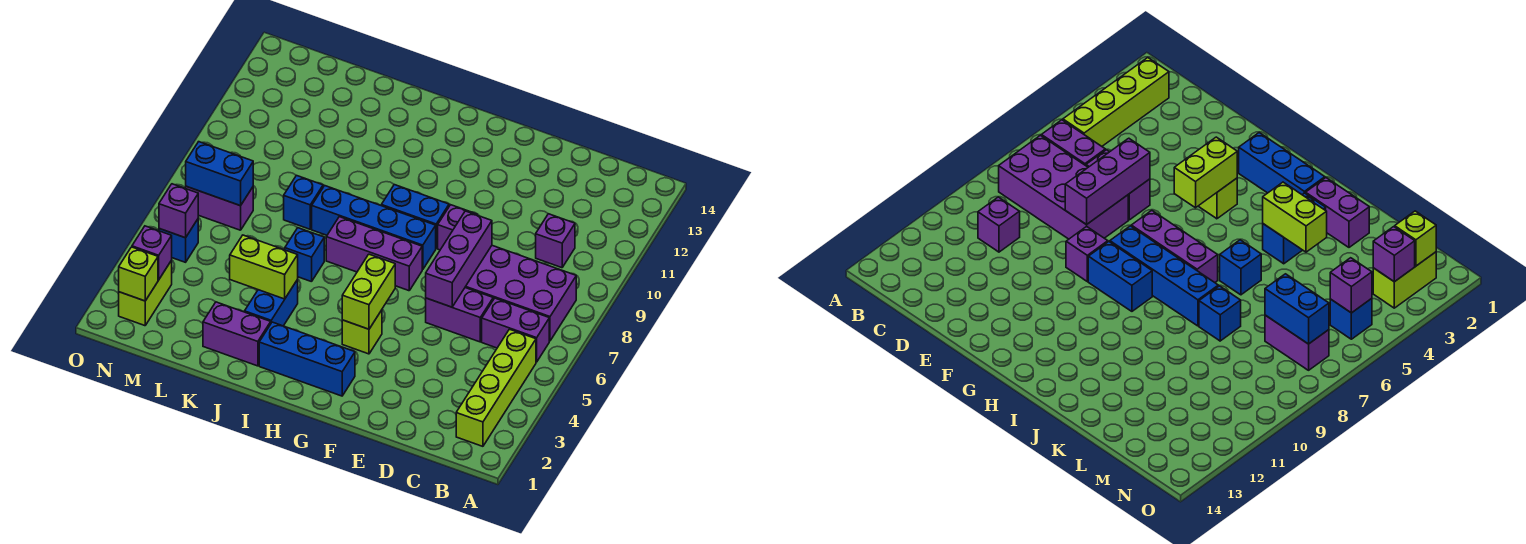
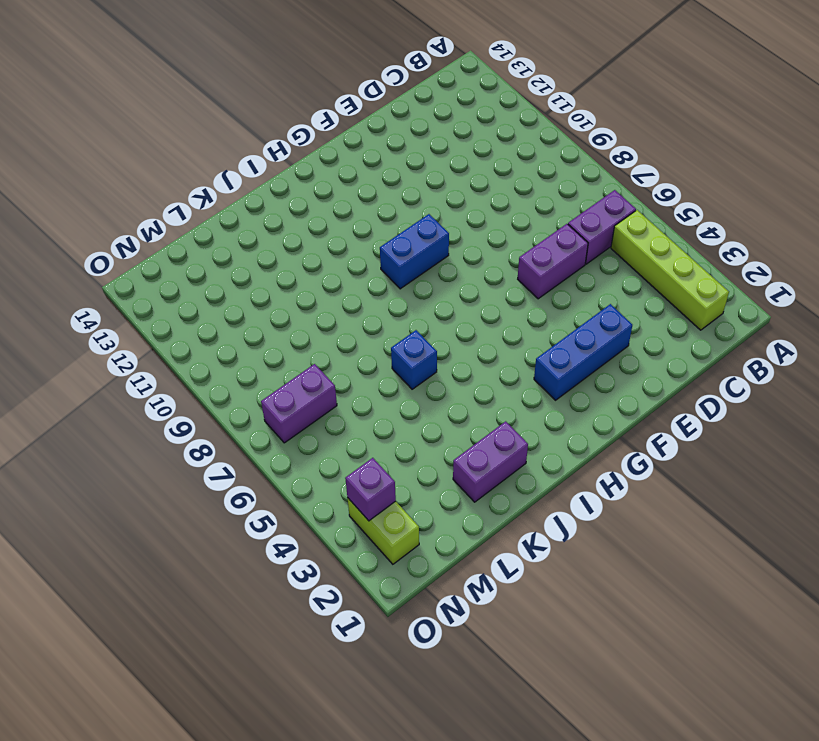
blue brick E3:G3 level 1 -> blue brick G2:I2 level 1
none -> purple brick B7:E8 level 1
none -> purple brick C10 level 1
none -> purple brick F9 level 1

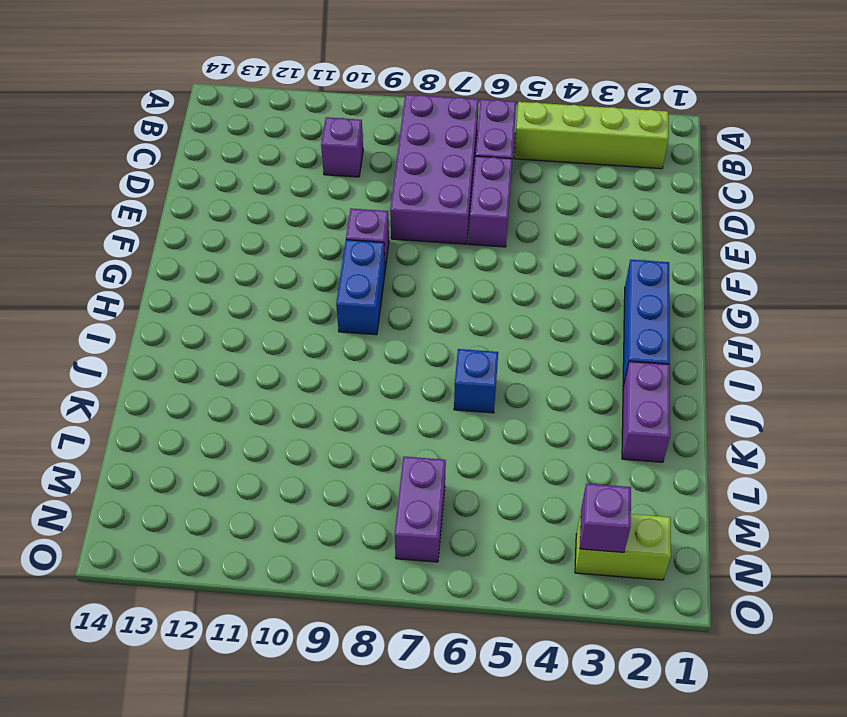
none -> lime brick G4 level 1
none -> purple brick G7:I7 level 1
none -> blue brick G8:J8 level 1

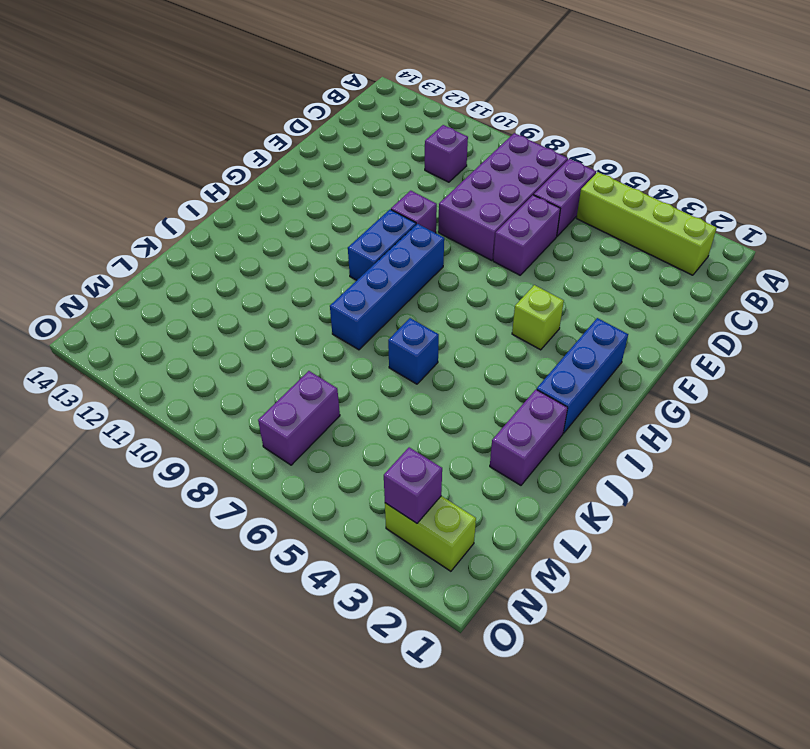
none -> purple brick G7:I7 level 1
none -> blue brick J3:J4 level 1
none -> blue brick K8 level 1

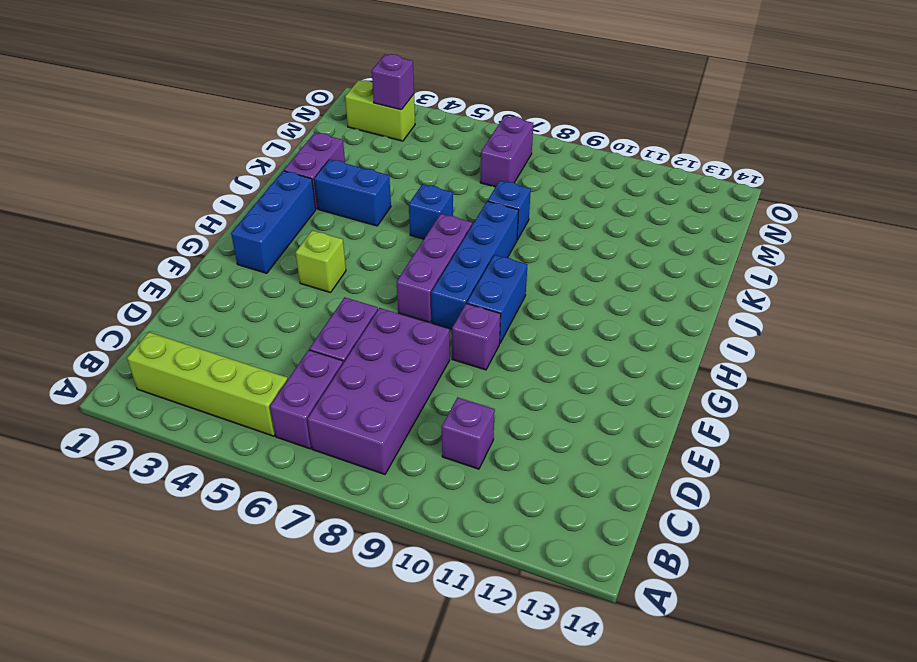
none -> blue brick N5 level 1
none -> purple brick E6:E8 level 2
none -> lime brick G4:G5 level 2

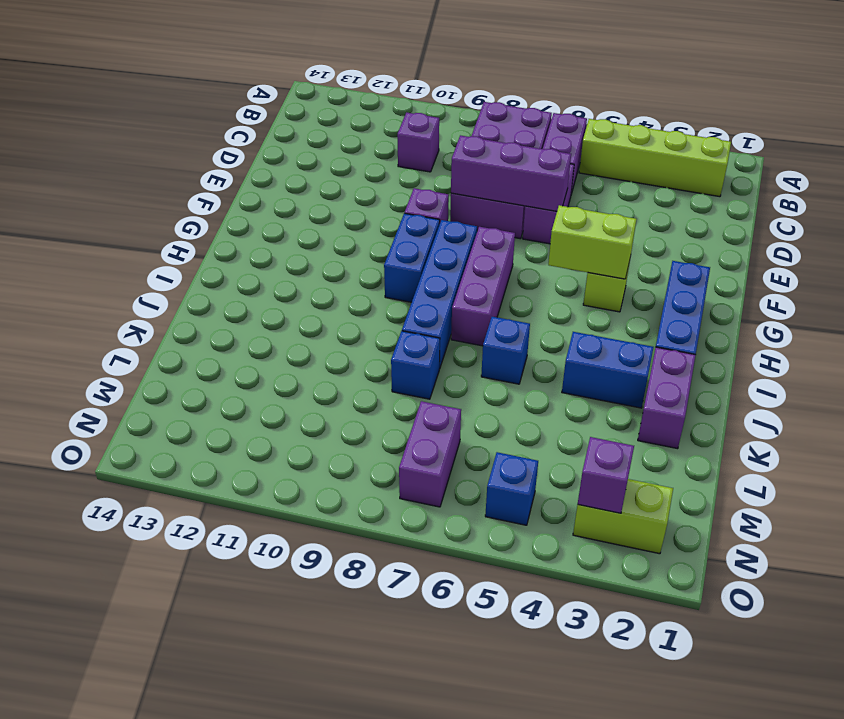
none -> lime brick J4:K4 level 2
none -> blue brick M7:N7 level 2
none -> lime brick N2 level 2

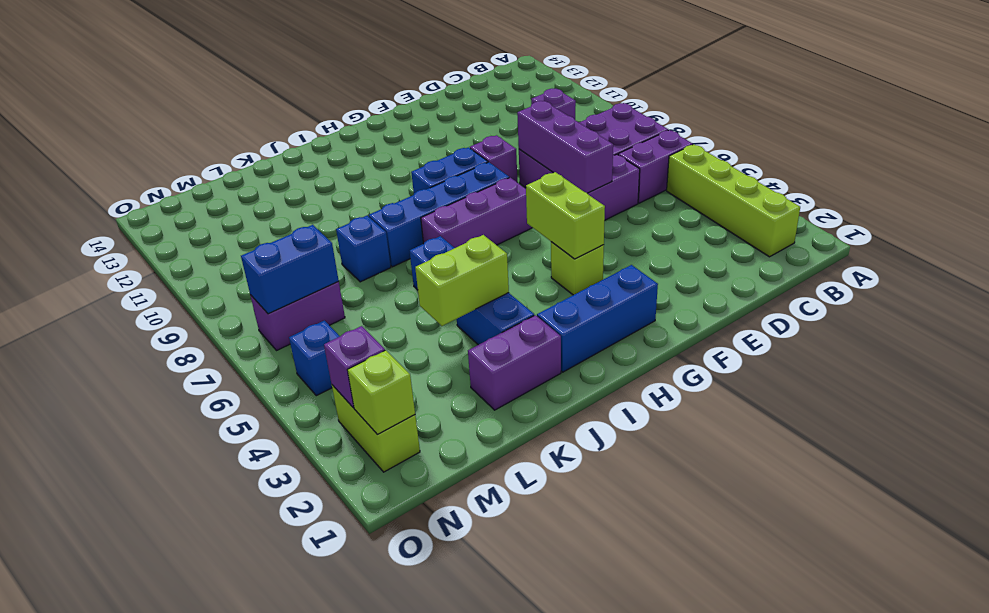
none -> purple brick N5 level 2

